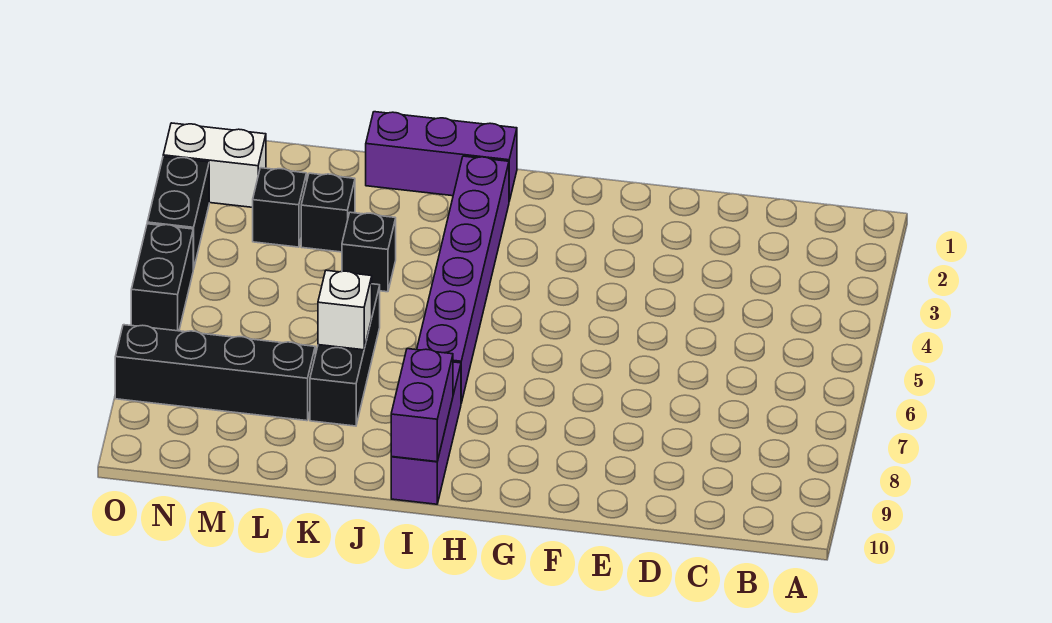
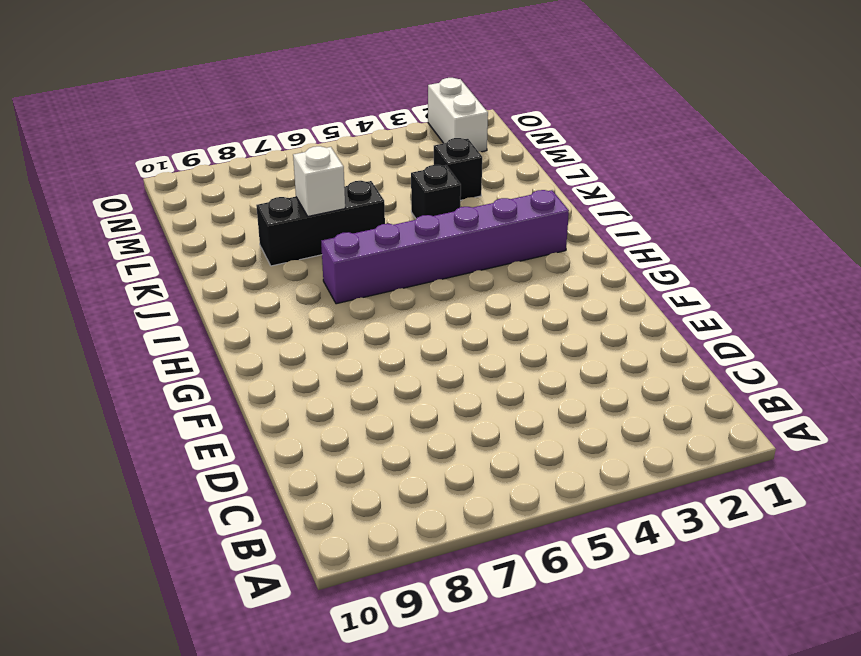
none -> purple brick I1:K1 level 1
none -> purple brick I8:I10 level 1
none -> black brick L8:O8 level 1

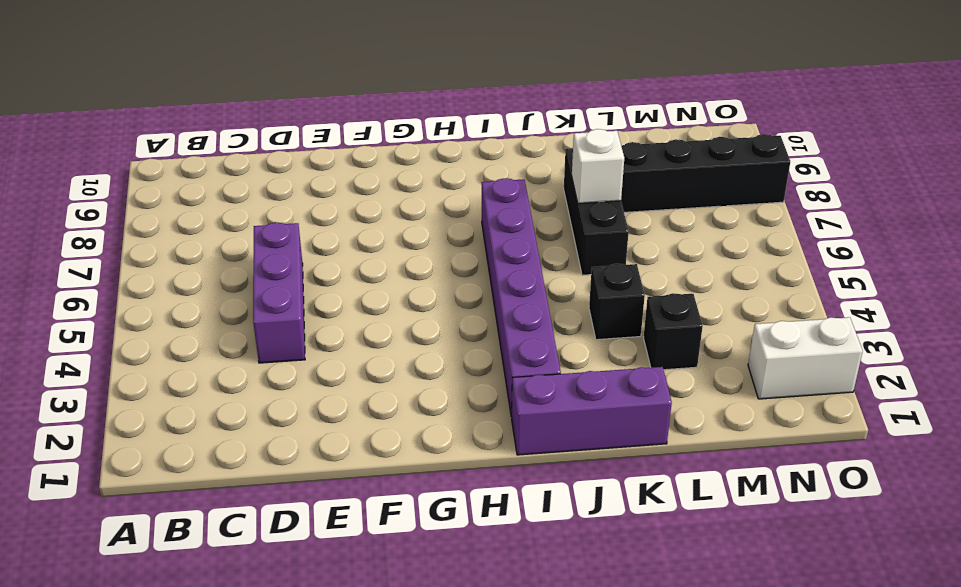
purple brick D4:D6 level 1 -> purple brick I8:I10 level 1
none -> black brick M3 level 1
none -> black brick O3:O4 level 1
none -> black brick O5:O6 level 1

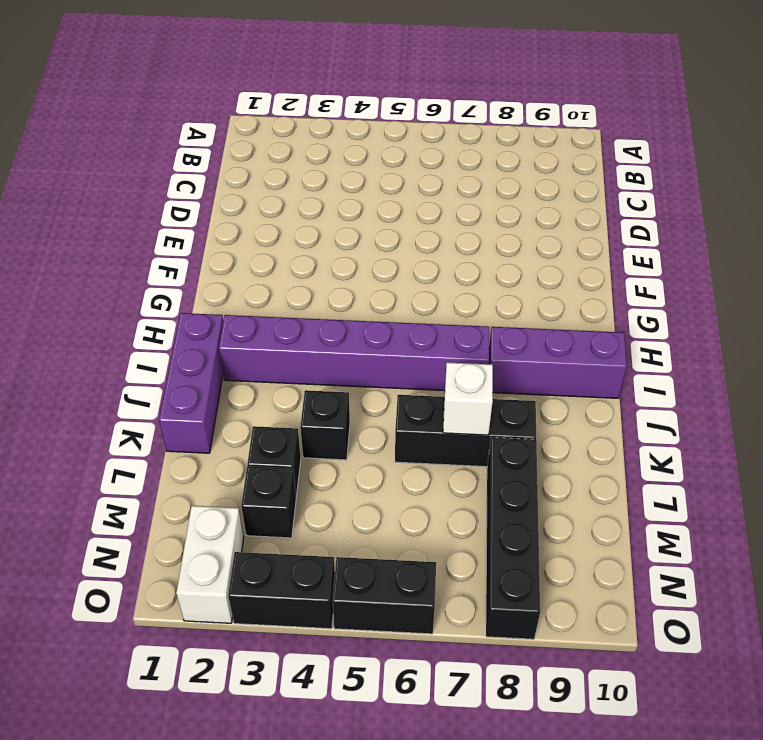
none -> purple brick I9:I10 level 2

